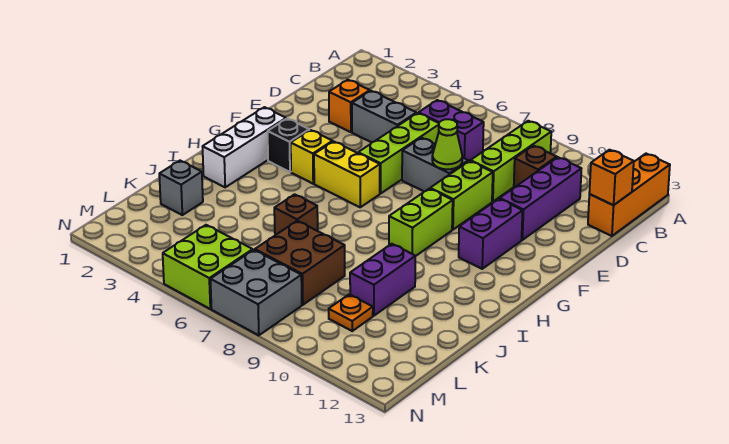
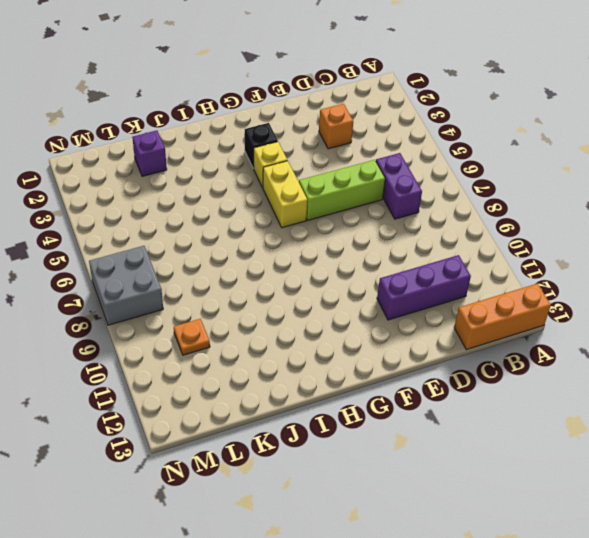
purple brick K2 level 1 -> grey brick K2 level 1
none -> lime brick B9:D9 level 1
none -> brown brick C10 level 1
none -> grey brick D4:D5 level 1

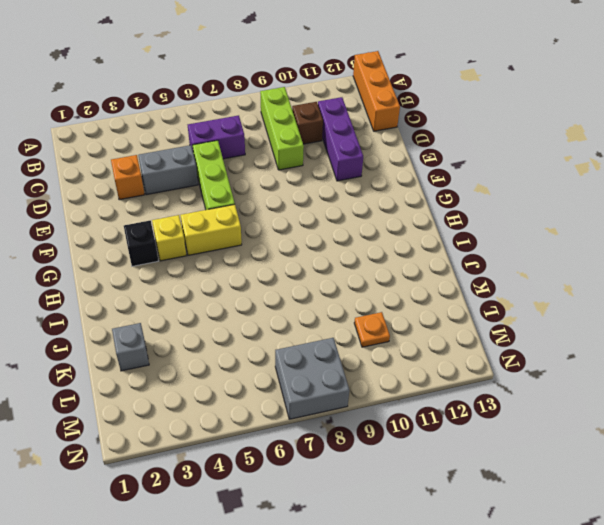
none -> grey brick E7:E8 level 1
none -> lime brick E9:F9 level 1
none -> purple brick F11:G11 level 1

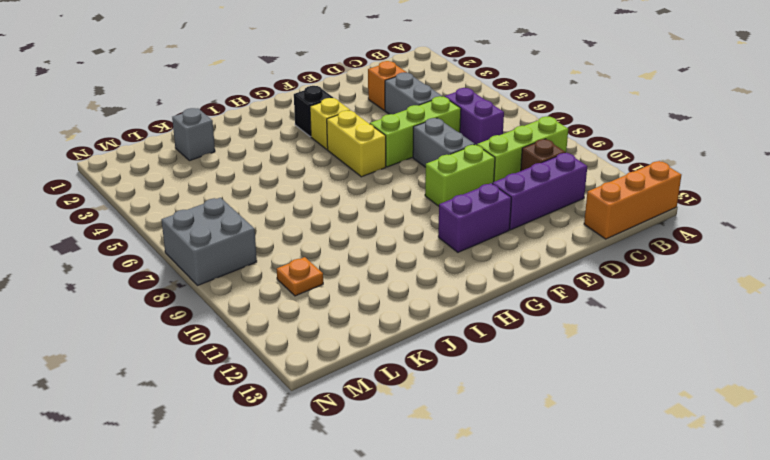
none -> white brick G2:I2 level 1
none -> lime brick G9:H9 level 1
none -> brown brick J6 level 1

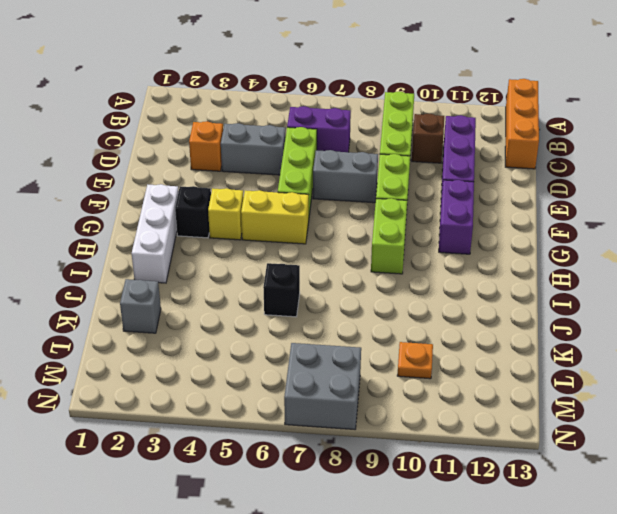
black brick J6 level 1 -> brown brick J6 level 1
none -> purple brick J10:K10 level 1
none -> brown brick K7:L8 level 1
none -> lime brick M5:N6 level 1

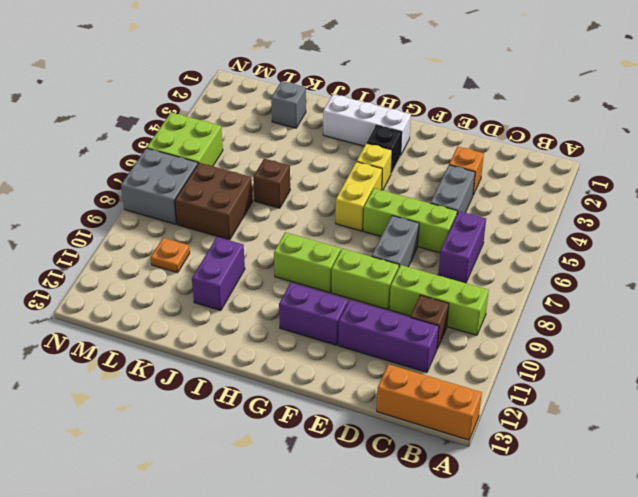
purple brick J10:J11 level 1 -> purple brick J10:K10 level 1
none -> orange brick C13 level 2
none -> lime cone E8 level 2

